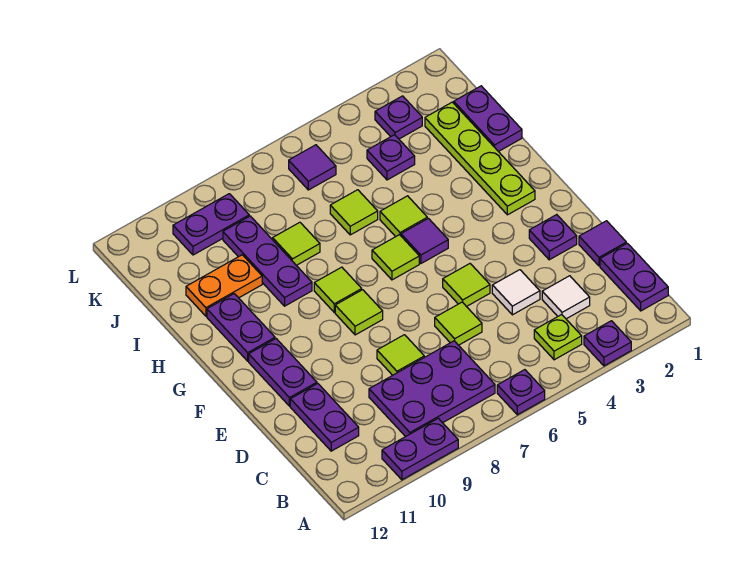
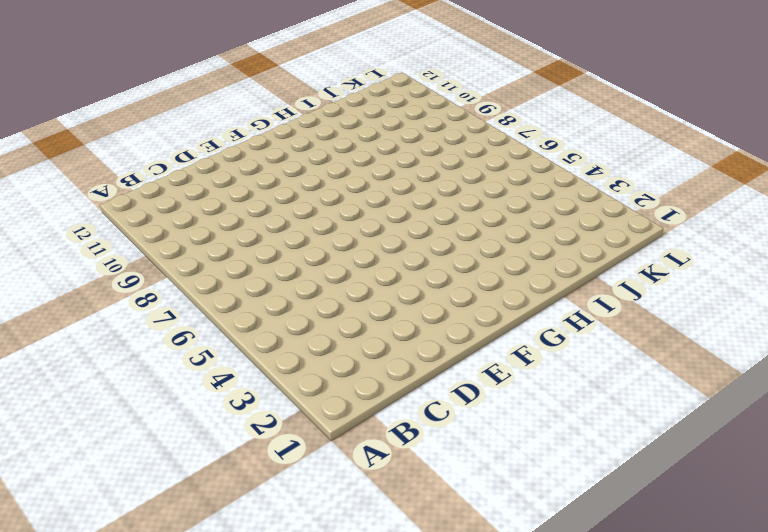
none -> purple plate A3 level 1
none -> purple plate A6 level 1
none -> purple plate A9:A10 level 1
none -> purple plate B1:C1 level 1

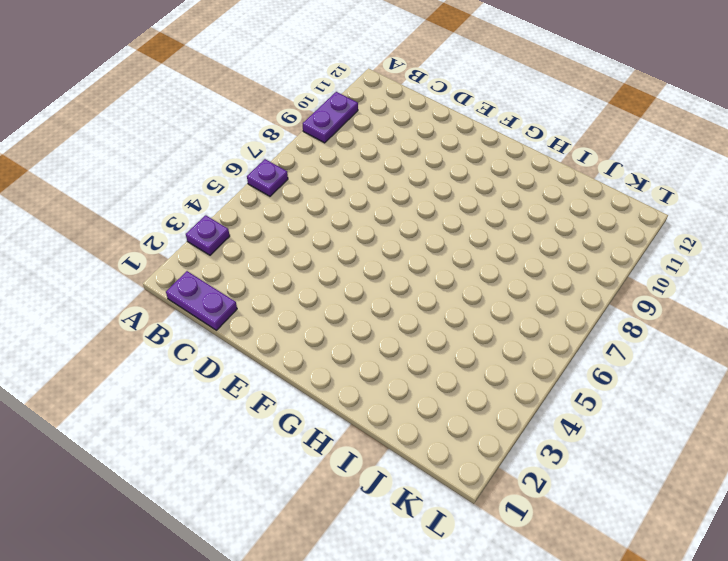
none -> lime plate B4 level 1
none -> purple plate B7:C9 level 1
none -> white tile C3 level 1
none -> purple plate C11:D11 level 1

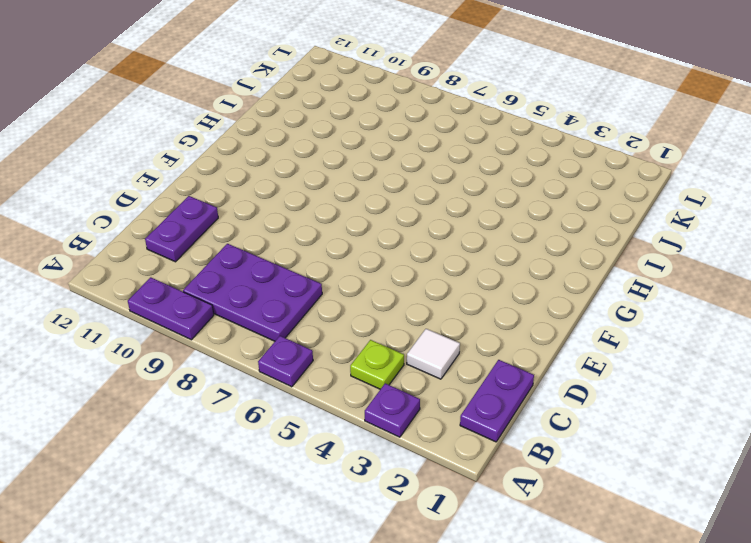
none -> purple tile D1 level 1
none -> white tile D4 level 1
none -> lime tile D6 level 1
none -> lime tile D8 level 1

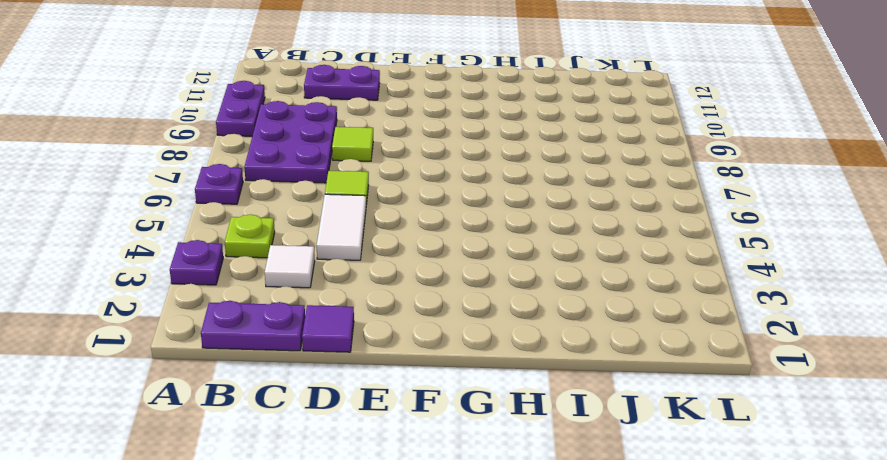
white tile D4:D5 level 1 -> white tile D4 level 1
none -> purple plate E2 level 1
none -> lime tile E5 level 1
none -> purple plate E11:F11 level 1
none -> lime tile F8 level 1

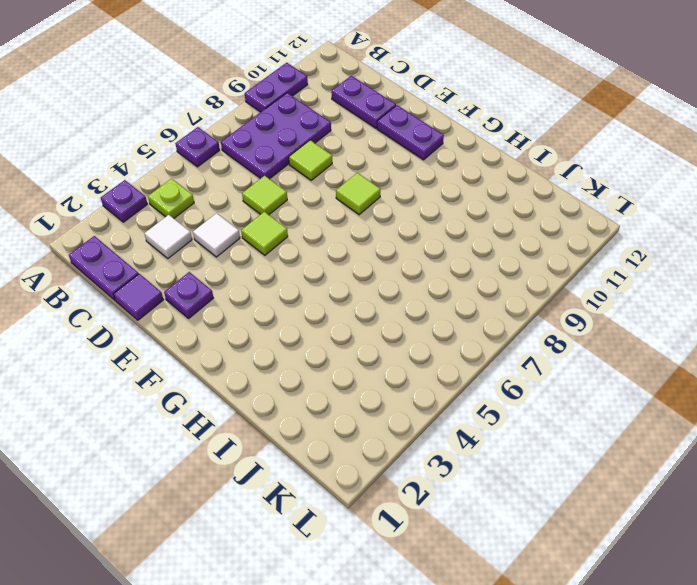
none -> lime plate G2:J2 level 1
none -> purple tile G5 level 1
none -> lime tile G6 level 1
none -> lime tile G8 level 1

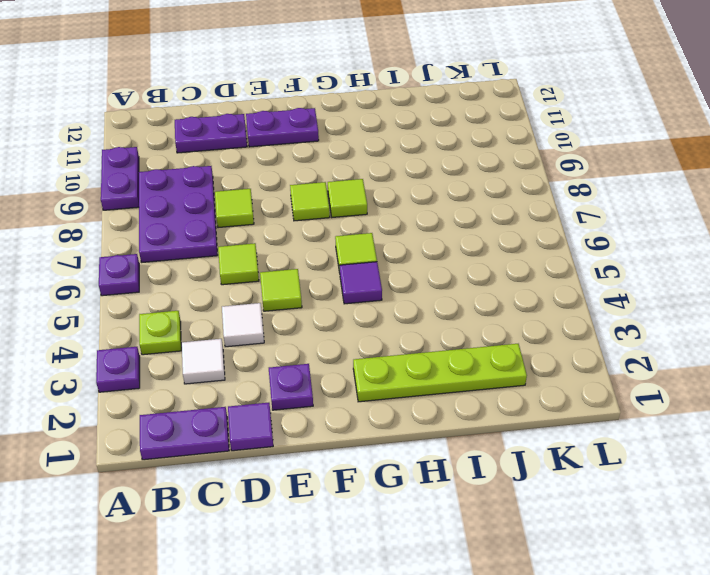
none -> purple plate G11:H11 level 1
none -> lime tile H5 level 1
none -> purple plate H9:J9 level 1
none -> purple plate I1:J1 level 1

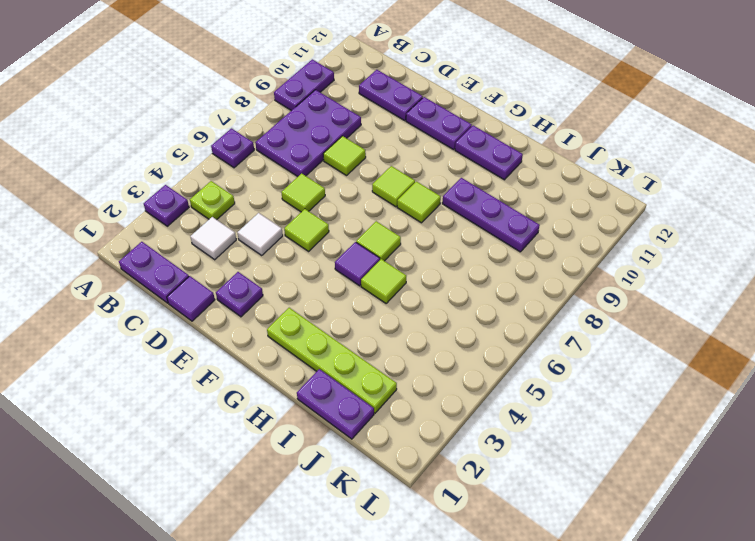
none -> lime tile I6 level 1
none -> lime tile I8 level 1
none -> orange plate I10:I11 level 1
none -> purple plate J4 level 1

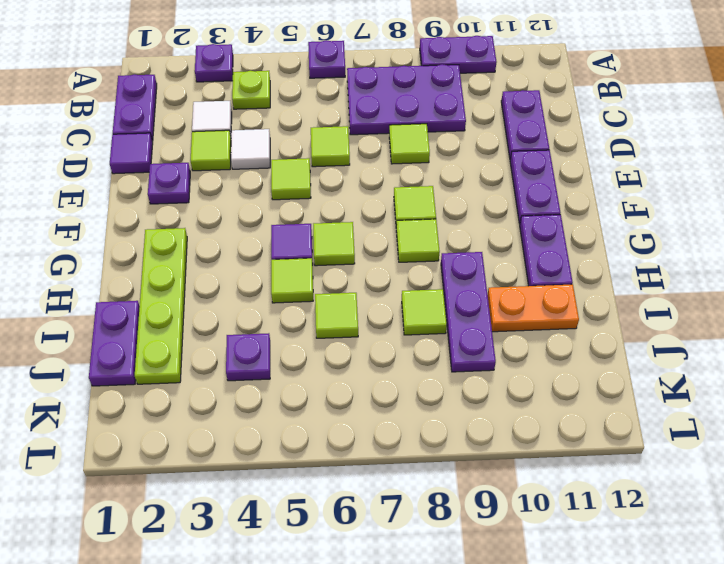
lime tile D3 level 1 -> none
none -> purple plate K3 level 1
none -> purple tile K6 level 1
none -> purple plate K9:K10 level 1

